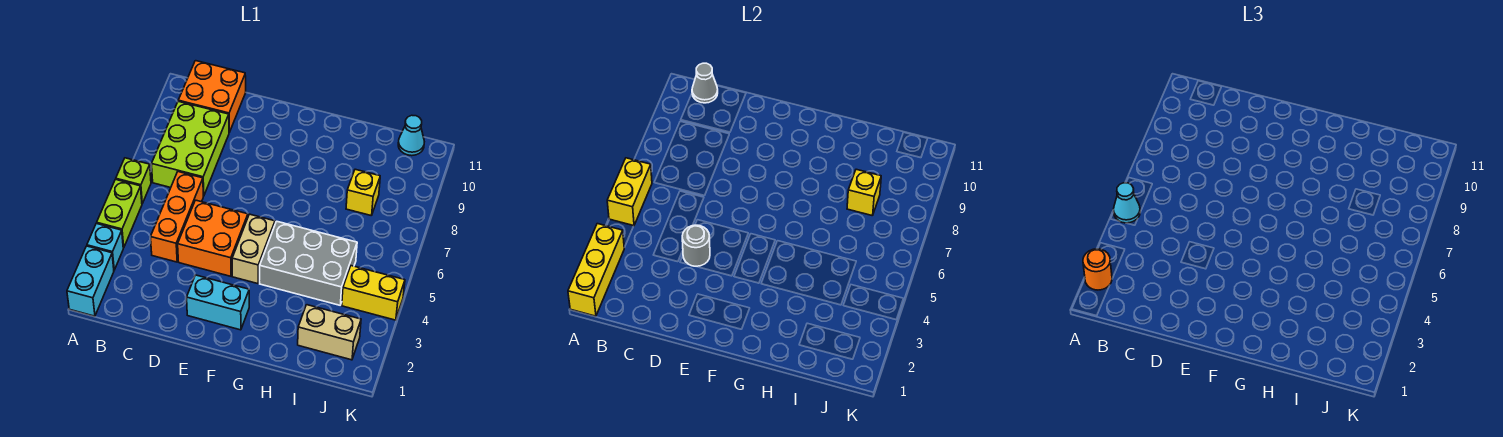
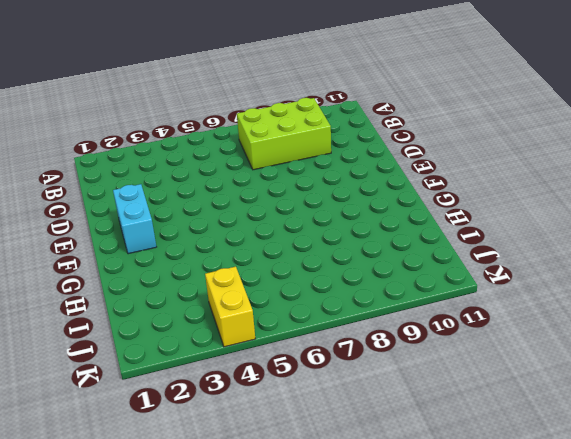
none -> cyan brick A1:A2 level 1
none -> cyan brick A3 level 1
none -> lime brick A4:A5 level 1

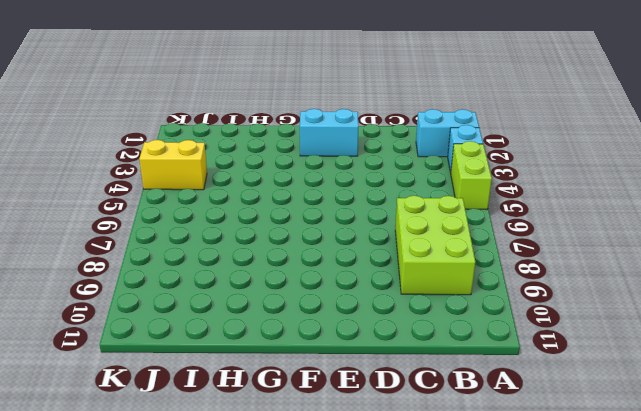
cyan brick A2:B2 level 1 -> cyan brick A1:A2 level 1
none -> lime brick A6 level 1
none -> orange brick B10:C11 level 1
none -> orange brick C4:C6 level 1

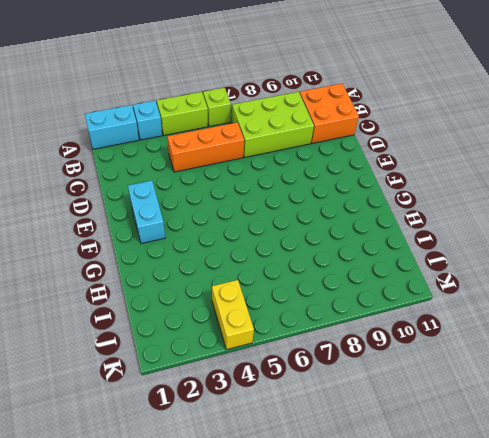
none -> orange brick D4:E5 level 1
none -> tan brick F4:F5 level 1
none -> grey brick G4:I5 level 1

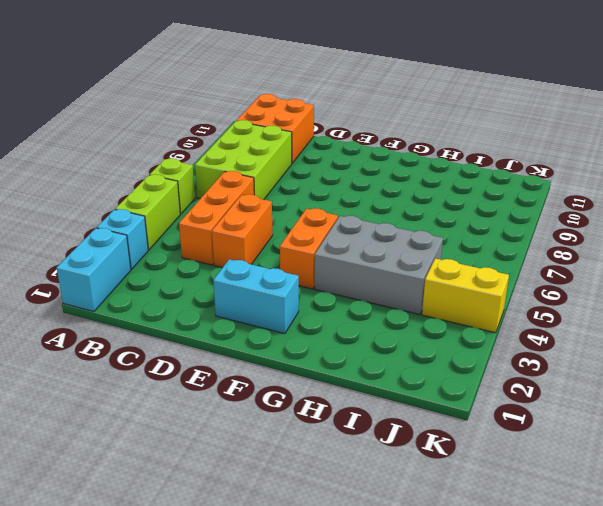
orange brick D4:D5 level 1 -> orange brick D4:E5 level 1
orange brick F4:F5 level 1 -> tan brick F4:F5 level 1
none -> tan brick I2:J2 level 1
none -> yellow brick I8 level 1
none -> cyan cone J11 level 1

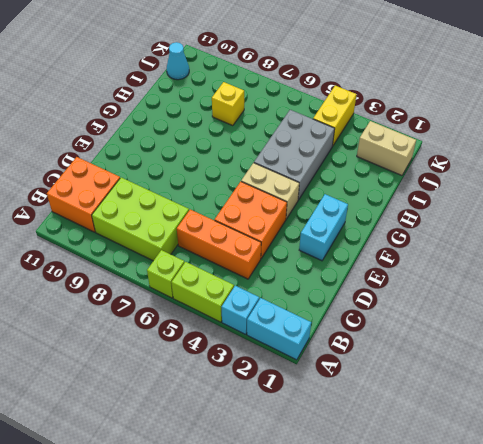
tan brick J1:J2 level 1 -> tan brick I2:J2 level 1
none -> yellow brick A1:A3 level 2
none -> yellow brick A5:A6 level 2
none -> grey cone B11 level 2

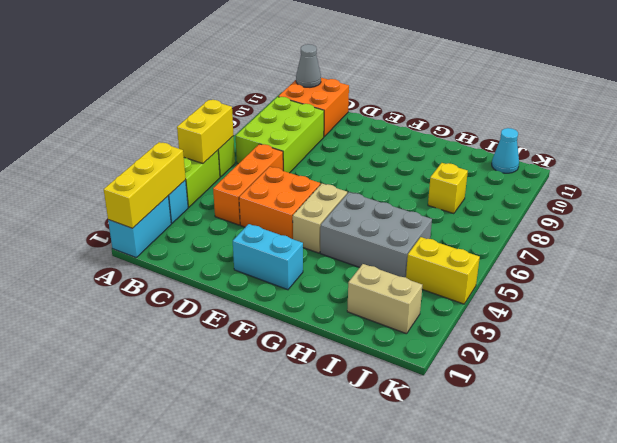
none -> grey round brick D4 level 2
none -> yellow brick I8 level 2
none -> orange round brick A2 level 3

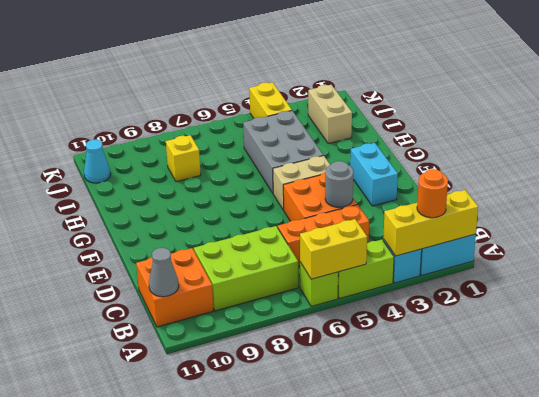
none -> yellow brick I8 level 2
none -> cyan cone A5 level 3

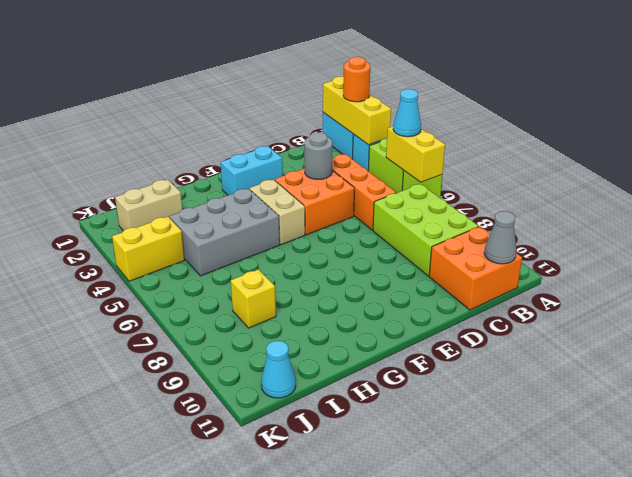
none -> yellow brick I8 level 2

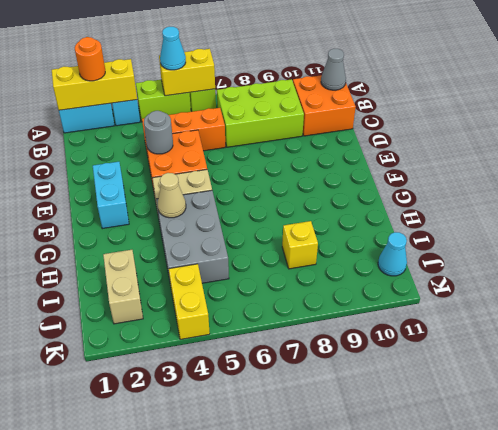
tan cone G4 level 2 -> none
none -> yellow brick I8 level 2

